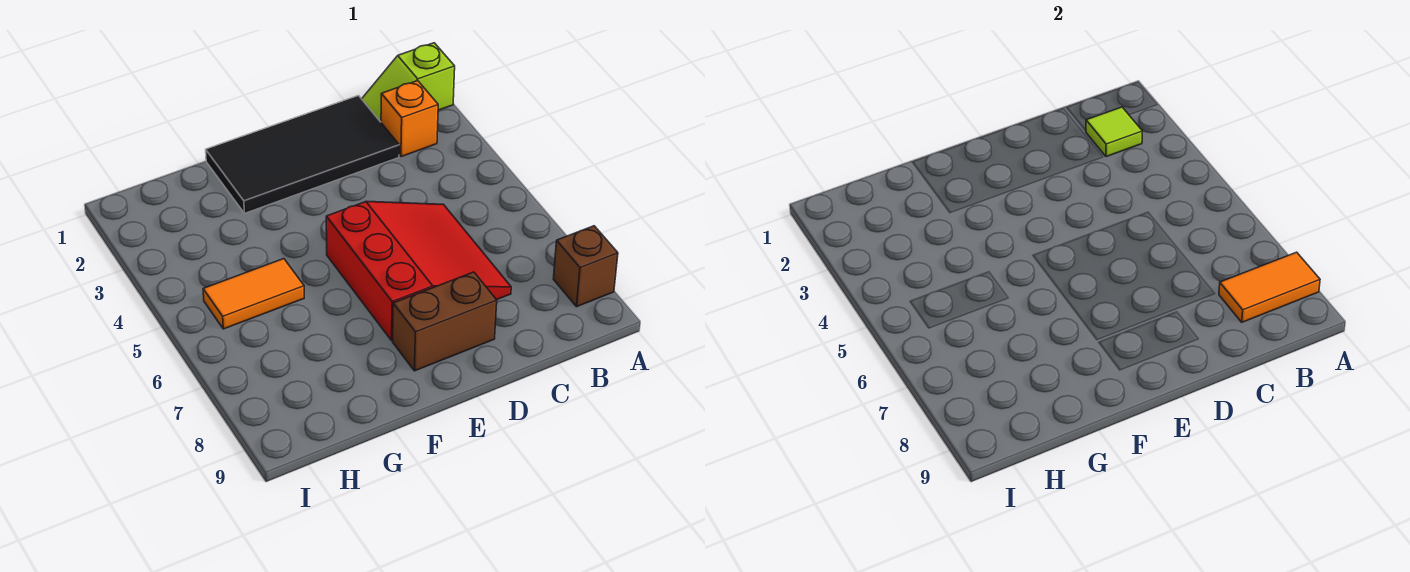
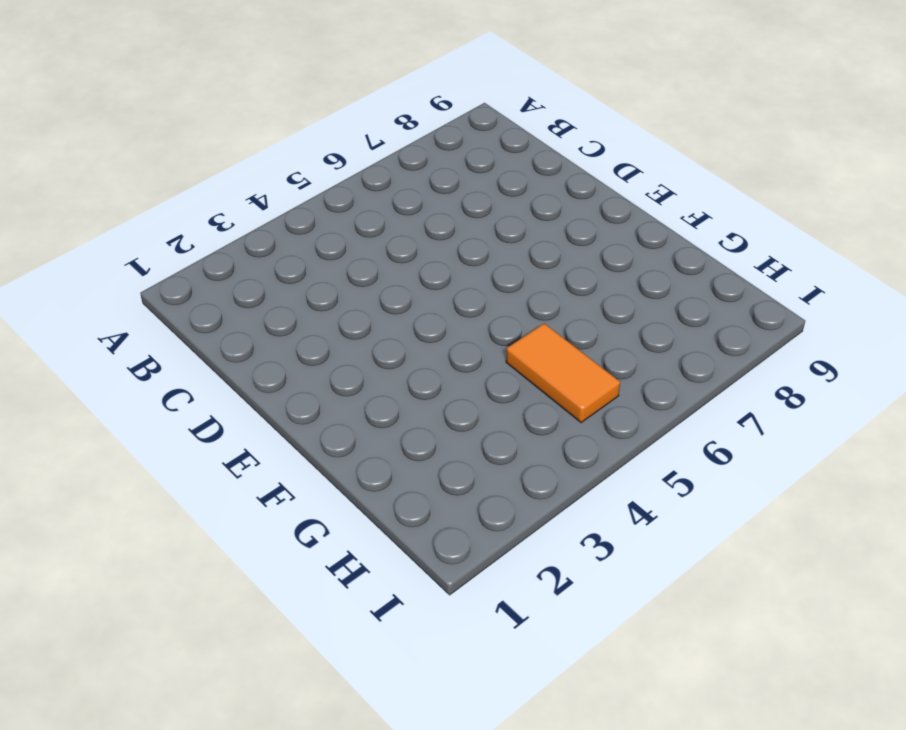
none -> lime slope A1:B1 level 1 top A
none -> brown brick A8 level 1

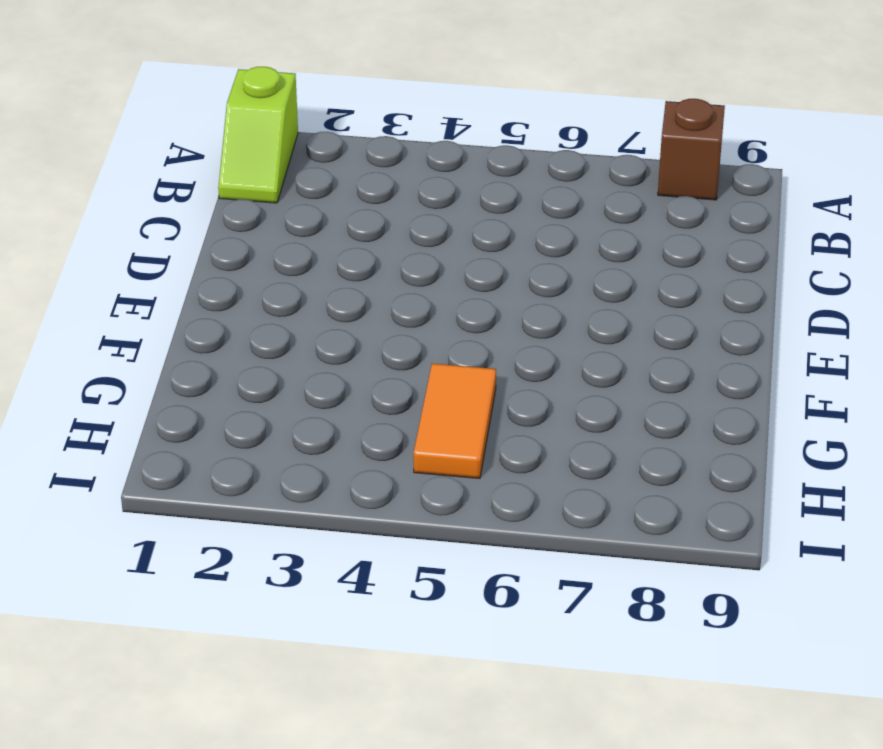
none -> orange brick B2 level 1
none -> black tile C1:F2 level 1

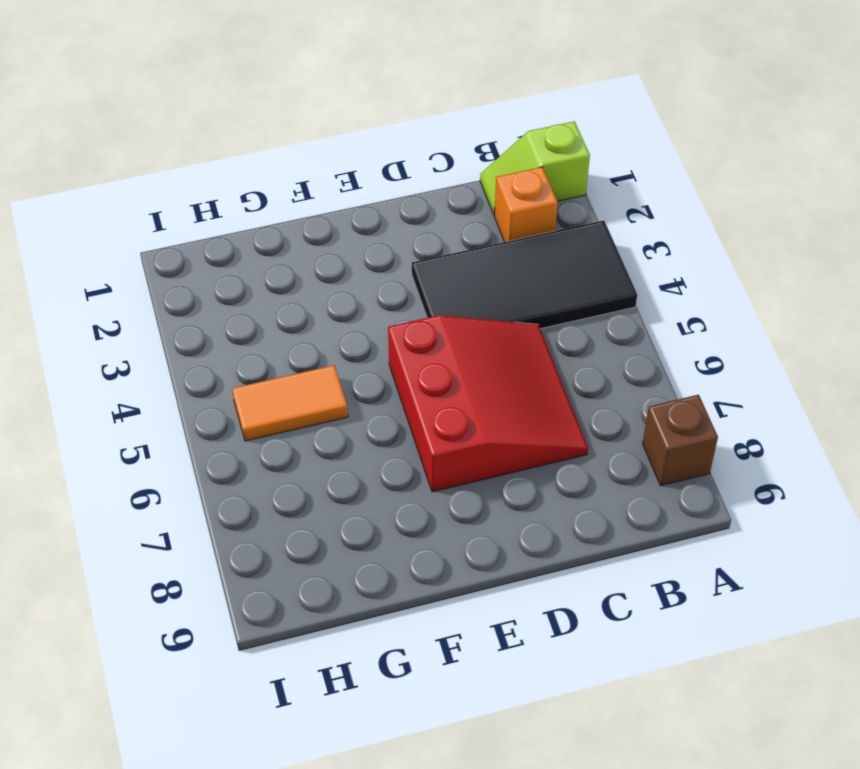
black tile A3:D4 level 1 -> black tile C1:F2 level 1
none -> brown brick D8:E8 level 1
none -> orange tile A8:B8 level 2

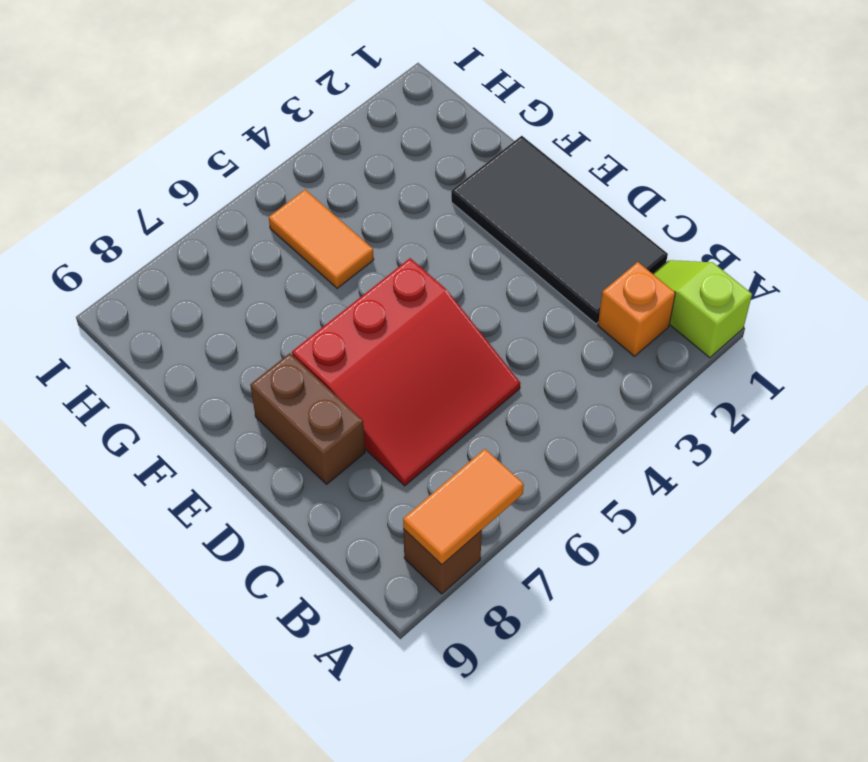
orange tile A7:A8 level 2 -> orange tile A8:B8 level 2
none -> lime tile B2 level 2

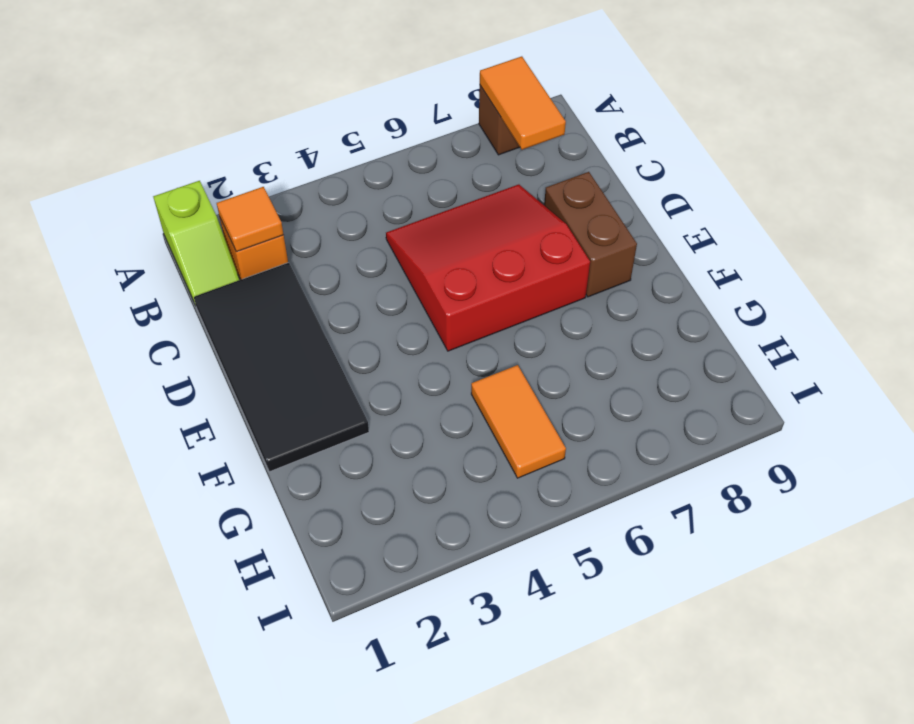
orange tile B2 level 2 -> lime tile B2 level 2

